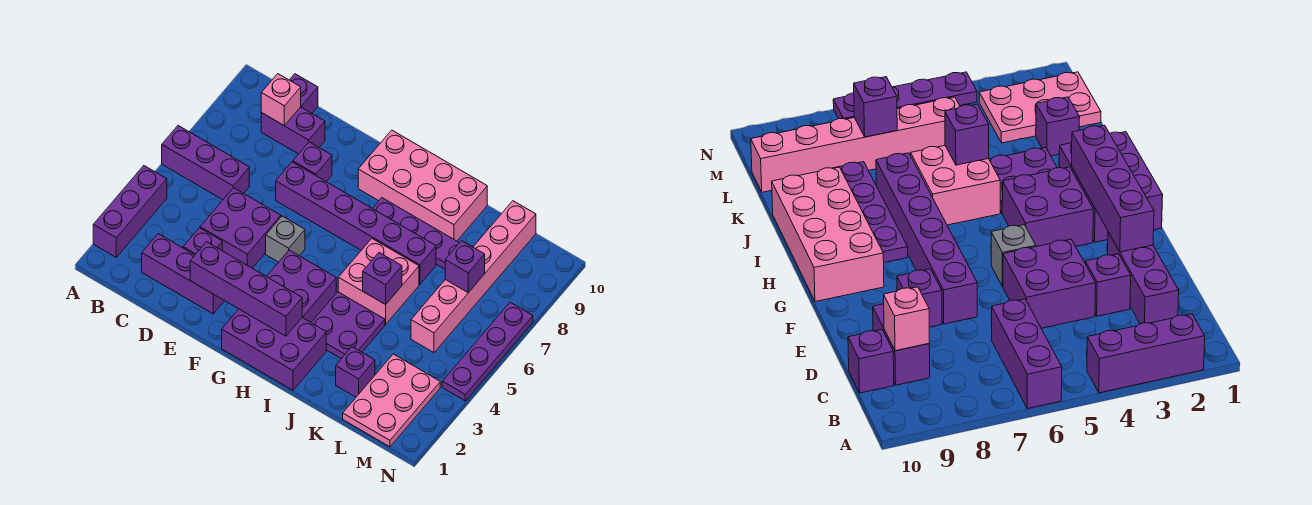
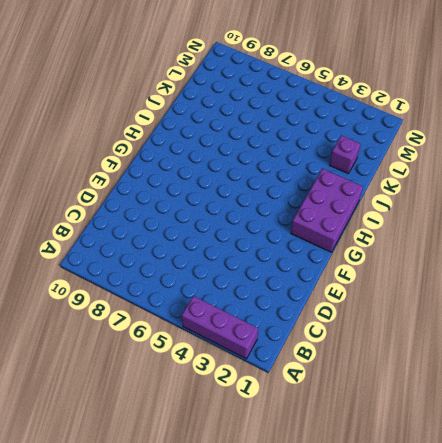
none -> purple brick A6:C6 level 1
none -> purple brick C2:E2 level 1
none -> purple brick C9:D9 level 1

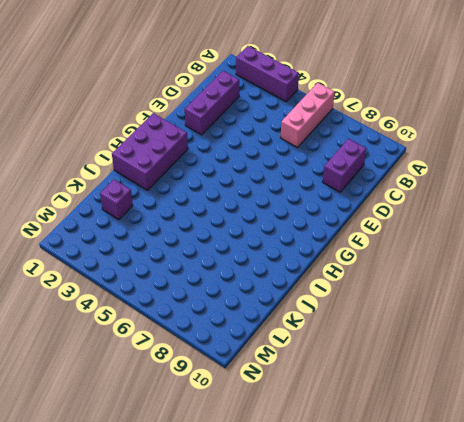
pink brick A6:C6 level 1 -> purple brick A6:C6 level 1
none -> purple brick C10 level 1
none -> purple brick D3 level 1
none -> purple brick D4:E5 level 1

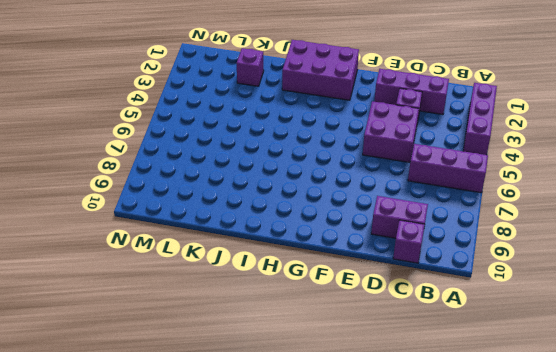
none -> purple brick E7:J7 level 1
none -> purple brick E8 level 1
none -> grey brick F5 level 1

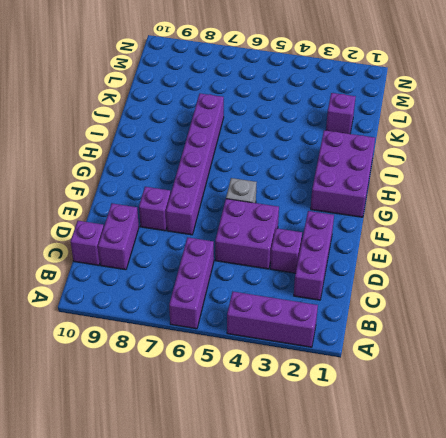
none -> purple brick G3:H4 level 1
none -> pink brick G9:J10 level 1
none -> purple plate H8:K8 level 1

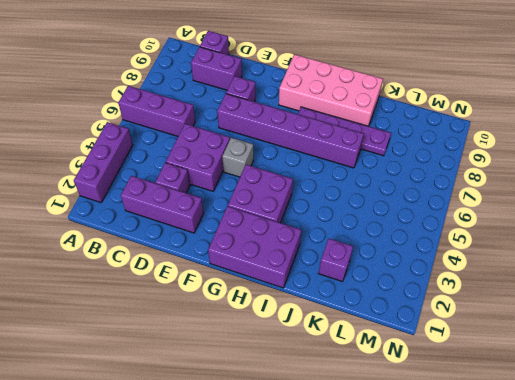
none -> purple plate I3:J4 level 1
none -> pink brick I5:J6 level 1
none -> pink plate L1:M3 level 1

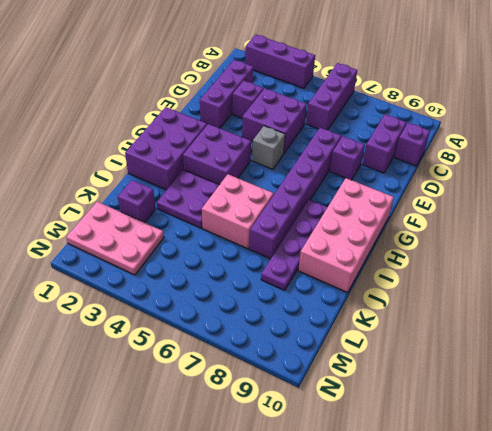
none -> pink brick L5:L10 level 1
none -> purple plate N4:N7 level 1
none -> pink brick C9 level 2

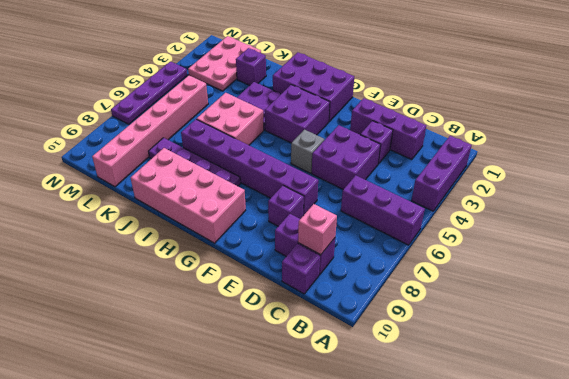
none -> purple brick E2:H2 level 2
none -> purple brick J5 level 2
none -> purple brick L7 level 2

